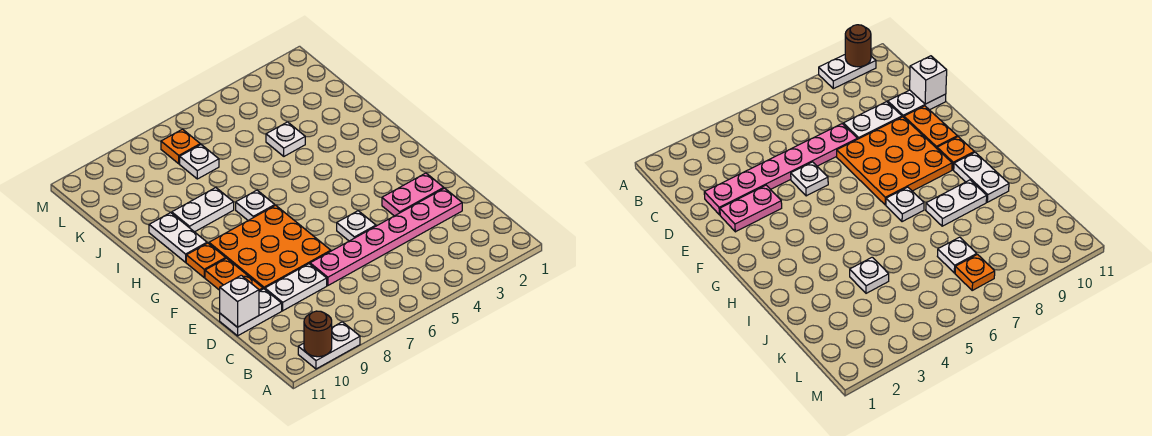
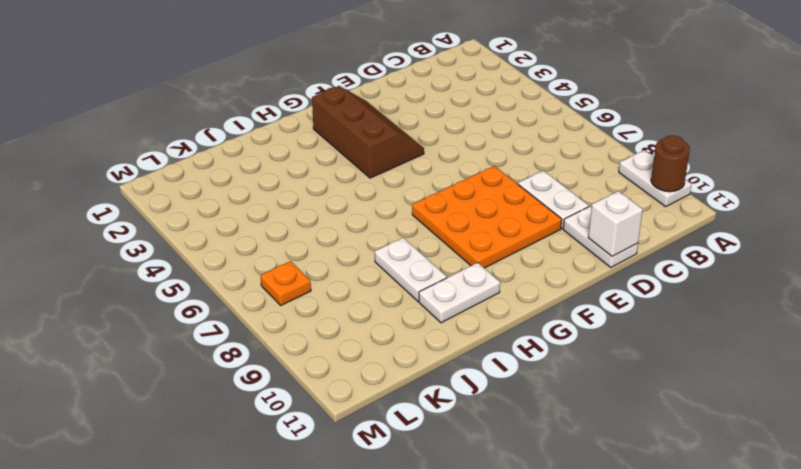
brown slope F2:G4 level 1 top G -> none
none -> pink plate D2:D7 level 1
none -> pink plate E2:E3 level 1
none -> white plate E5 level 1

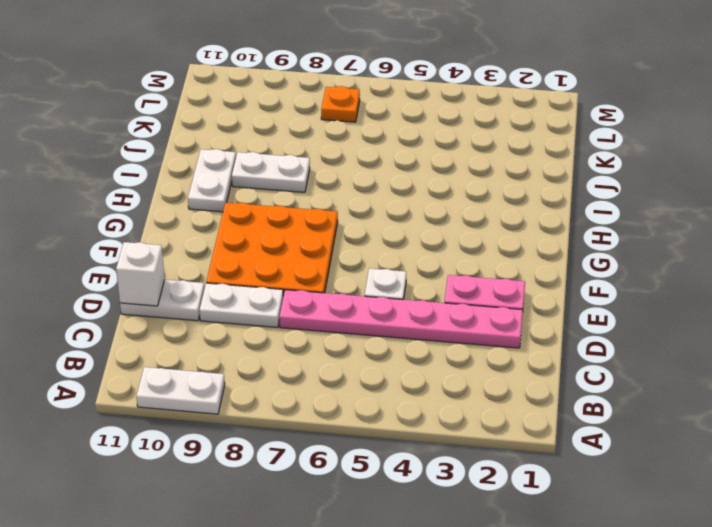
none -> orange plate E10:F10 level 1
none -> orange plate G10 level 1
none -> white plate H7 level 1

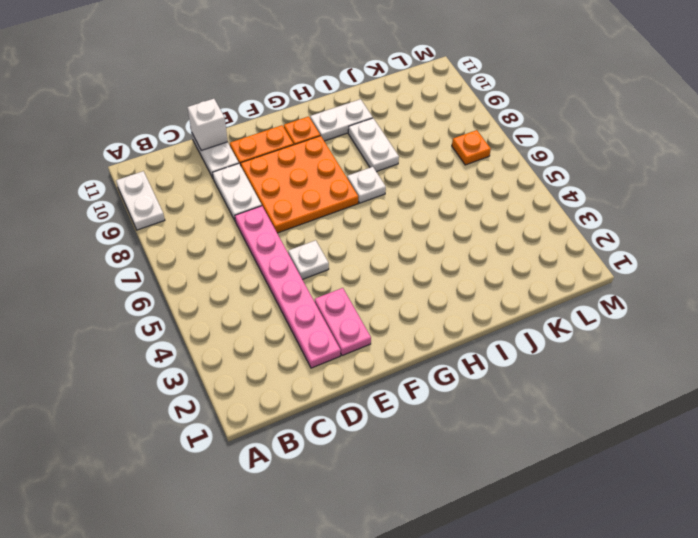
none -> white plate J4 level 1
none -> white plate K7 level 1
none -> brown round brick A10 level 2

